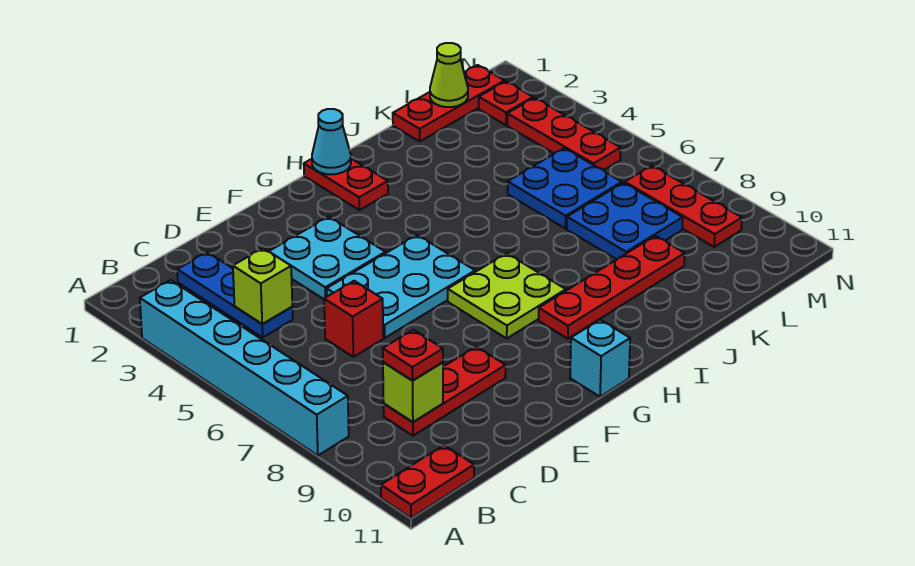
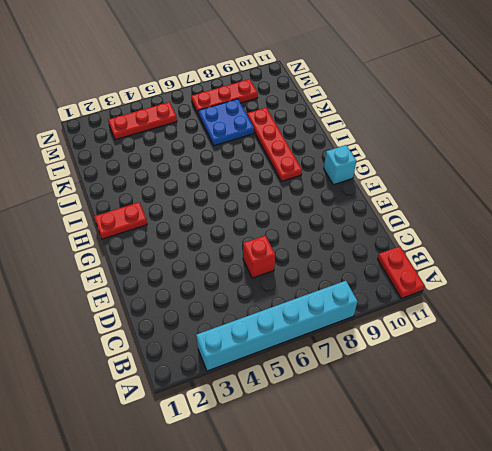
none -> blue plate C2:C4 level 1
none -> red plate C9:E9 level 1
none -> cyan plate E3:F4 level 1

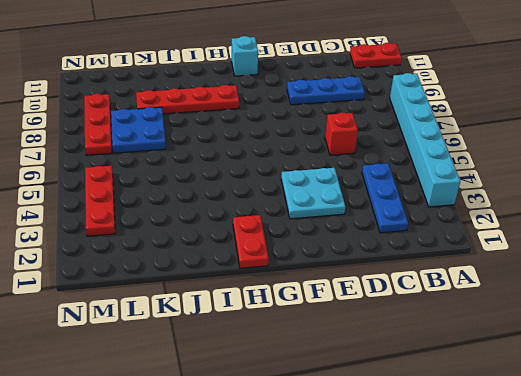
blue plate C9:E9 level 1 -> red plate C9:E9 level 1
none -> cyan plate E5:G6 level 1
none -> lime plate G7:H8 level 1
none -> red plate K1:M1 level 1

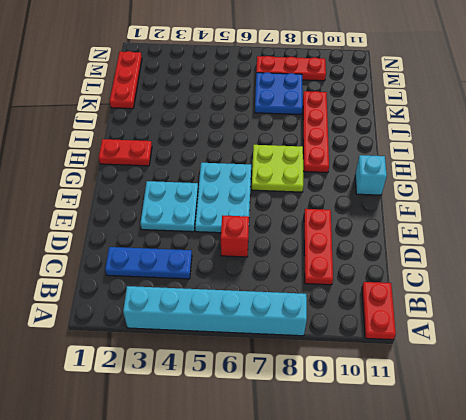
none -> blue plate K5:L6 level 1
none -> red plate M2 level 1
none -> red plate M3:M5 level 1

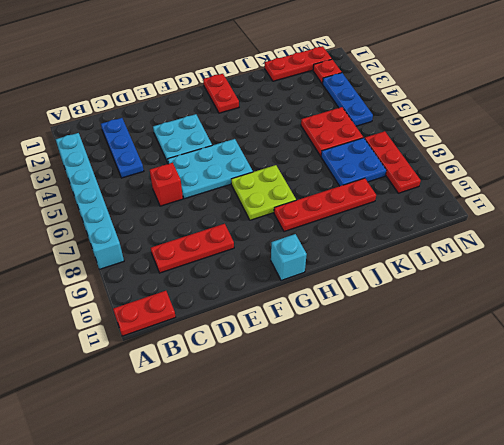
red plate K5:L6 level 1 -> blue plate K5:L6 level 1
blue plate M3:M5 level 1 -> red plate M3:M5 level 1
none -> lime brick C4 level 2
none -> lime brick C9 level 2
none -> cyan cone H1 level 2

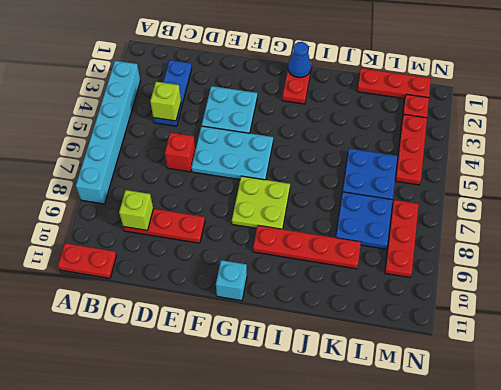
blue cone H1 level 2 -> cyan cone H1 level 2
none -> lime cone L1 level 2
none -> red plate C9 level 3

